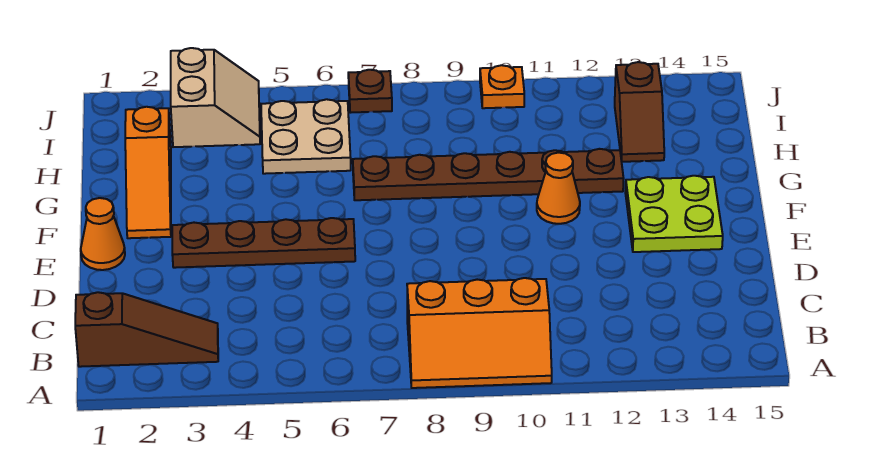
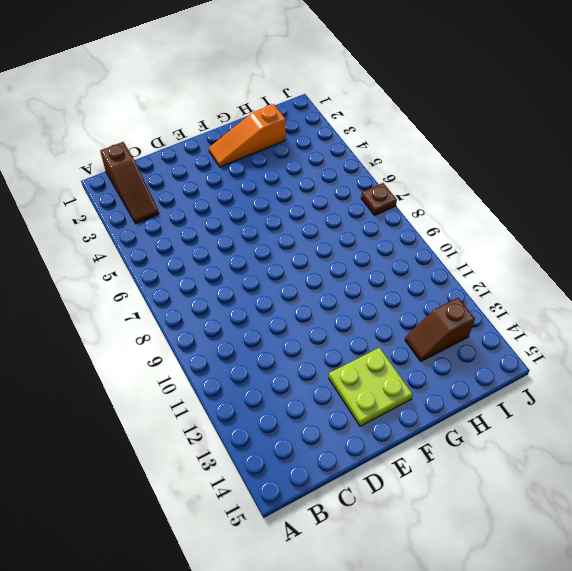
none -> orange slope A8:B10 level 1 top B
none -> orange cone E1 level 1
none -> brown plate E3:E6 level 1

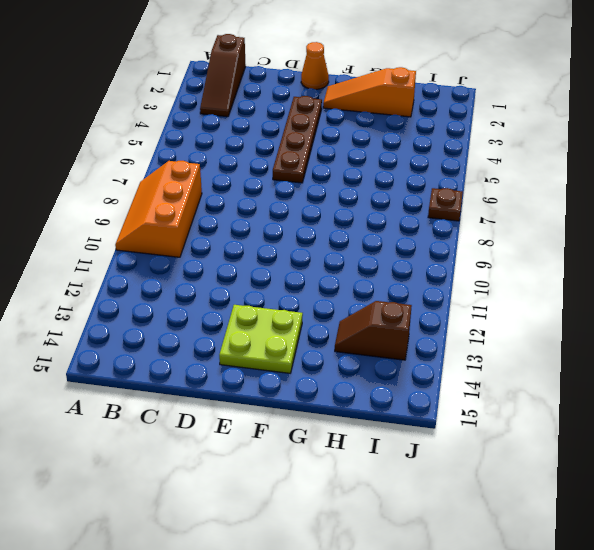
none -> orange cone F11 level 1
none -> brown plate G7:G12 level 1
none -> tan plate H5:I6 level 1

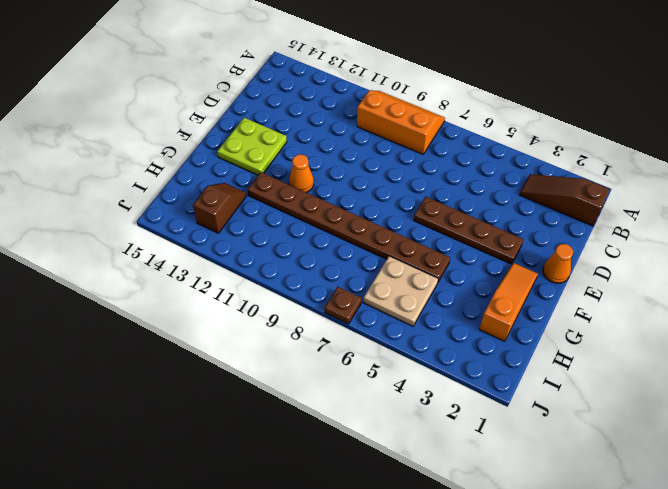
brown plate G5:G12 level 1 -> brown plate G7:G12 level 1
none -> tan slope I3:J4 level 1 top 3
none -> orange plate J10 level 1

